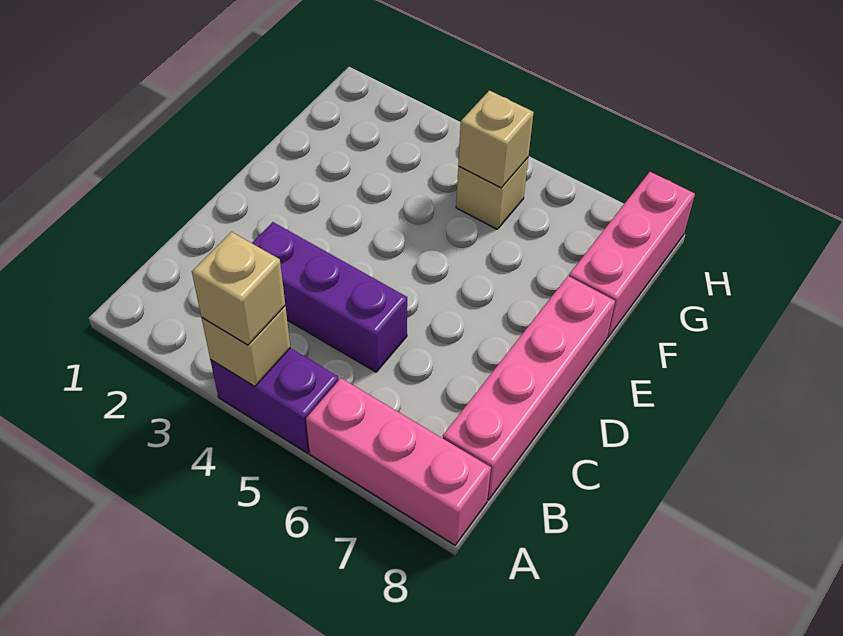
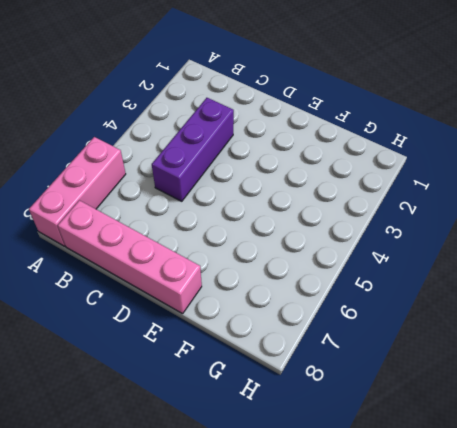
none -> purple brick A4:A5 level 1
none -> pink brick F8:H8 level 1

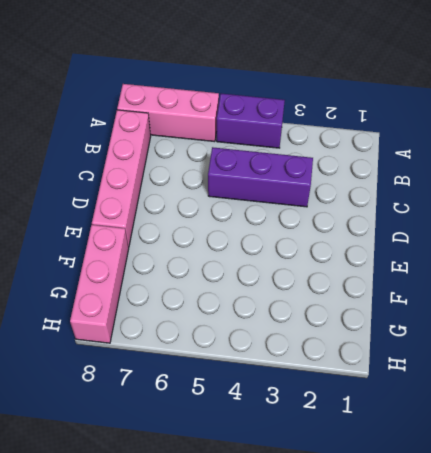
none -> tan brick G5 level 1
none -> tan brick A4 level 2

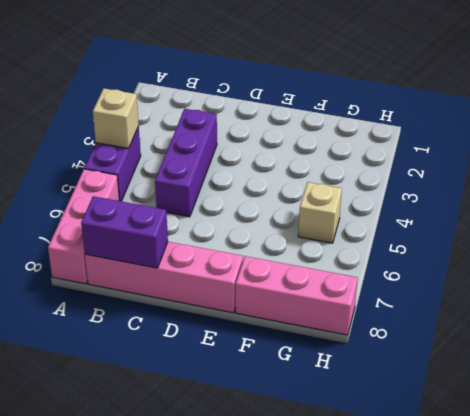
purple brick B8:C8 level 2 -> none
none -> tan brick G5 level 2
none -> tan brick A4 level 3

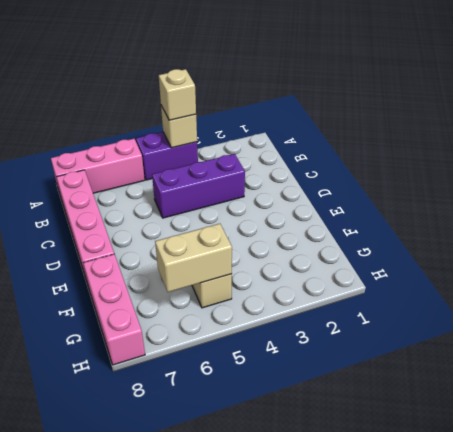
tan brick G5:G6 level 2 -> tan brick G5 level 2

